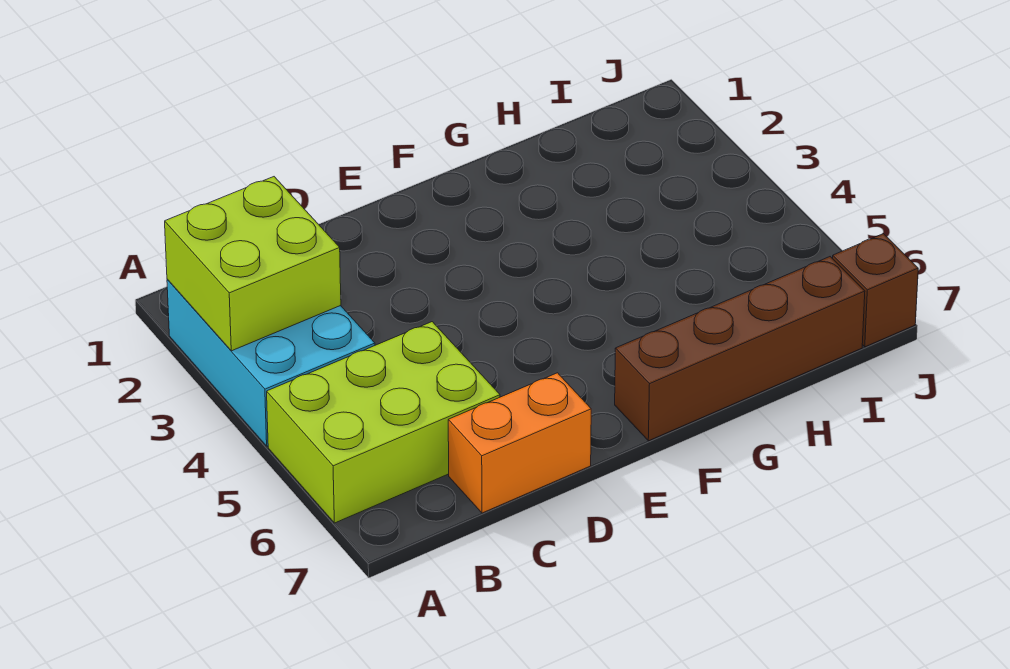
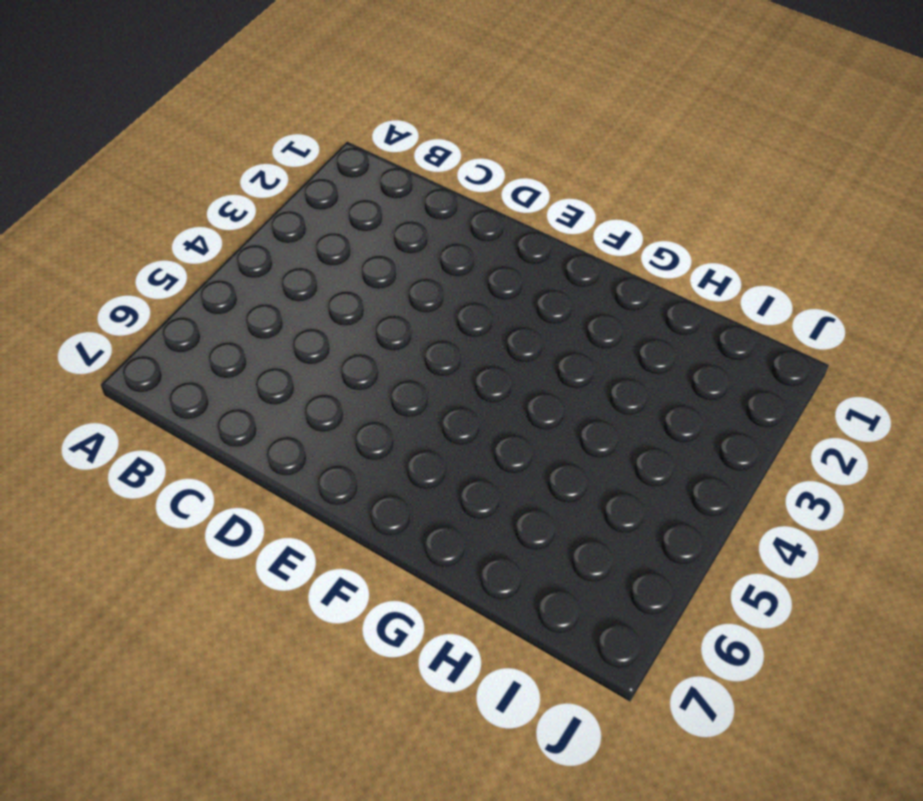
none -> cyan brick A2:B4 level 1
none -> lime brick A5:C6 level 1

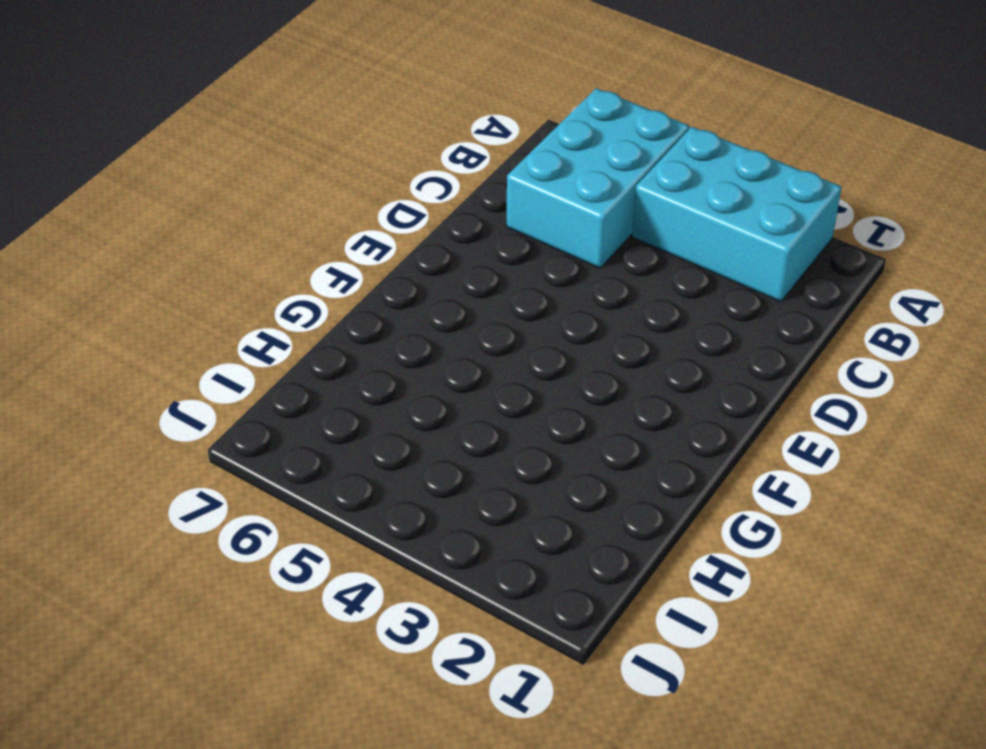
cyan brick A5:C6 level 1 -> lime brick A5:C6 level 1
none -> orange brick C7:D7 level 1
none -> brown brick F7:I7 level 1

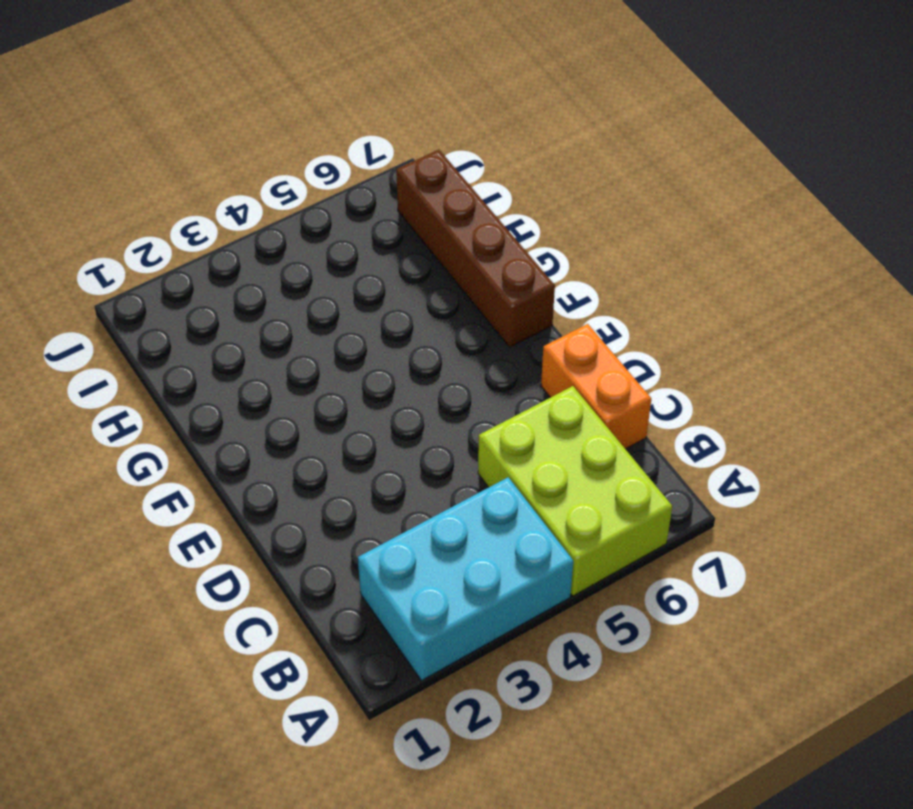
none -> brown brick J7 level 1
none -> lime brick A2:B3 level 2

